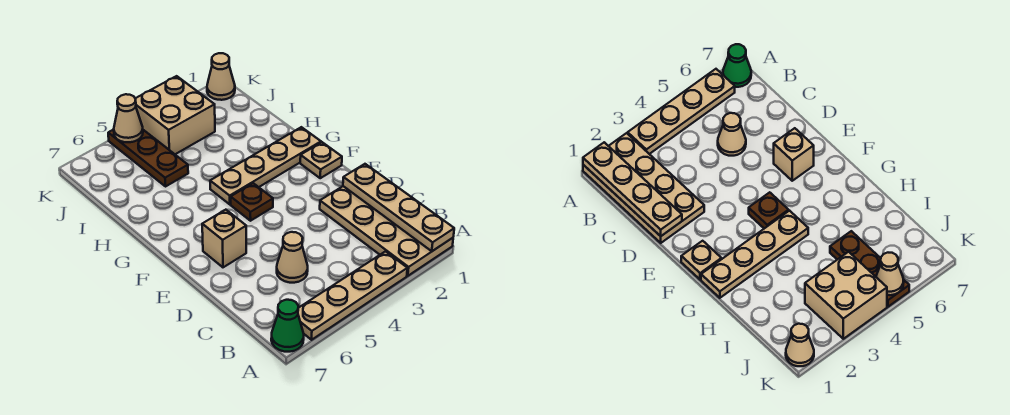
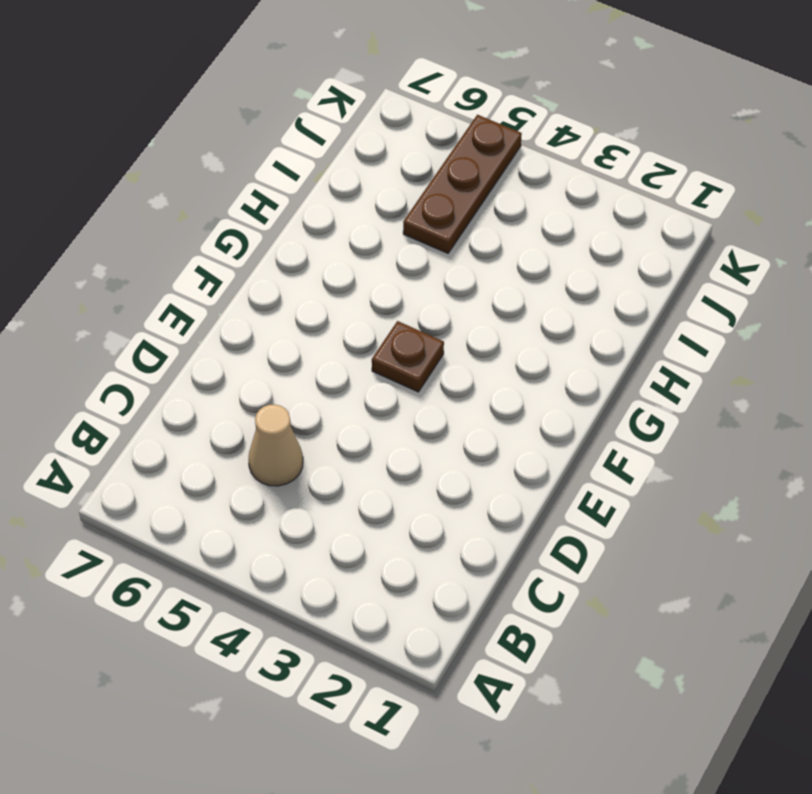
none -> tan plate A1:D2 level 1
none -> tan plate A3:A6 level 1
none -> green cone A7 level 1

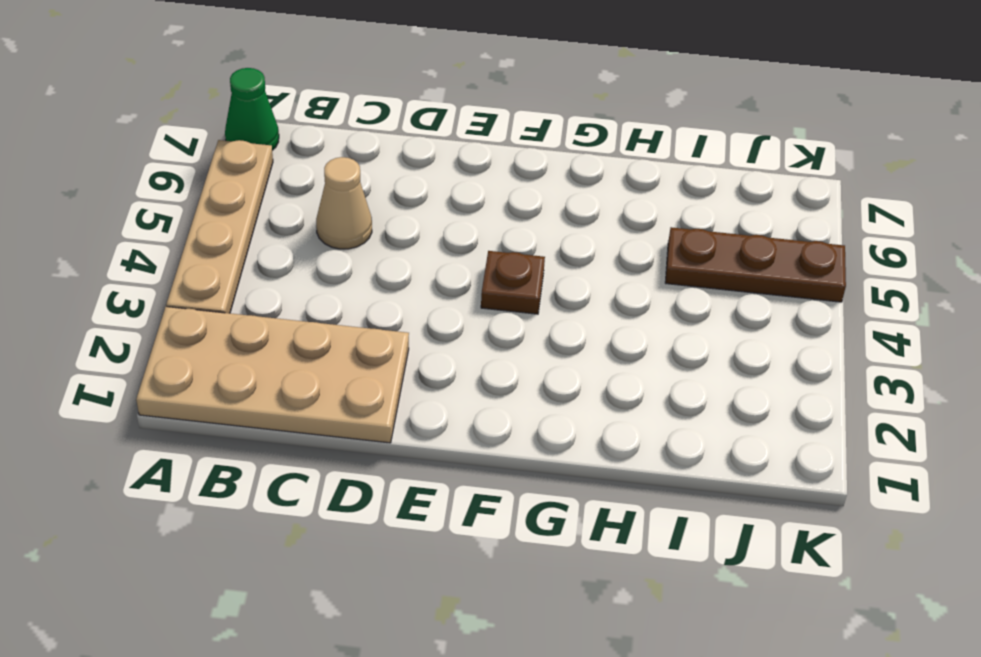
none -> tan brick E6 level 1
none -> tan plate F1 level 1
none -> tan plate G1:G4 level 1

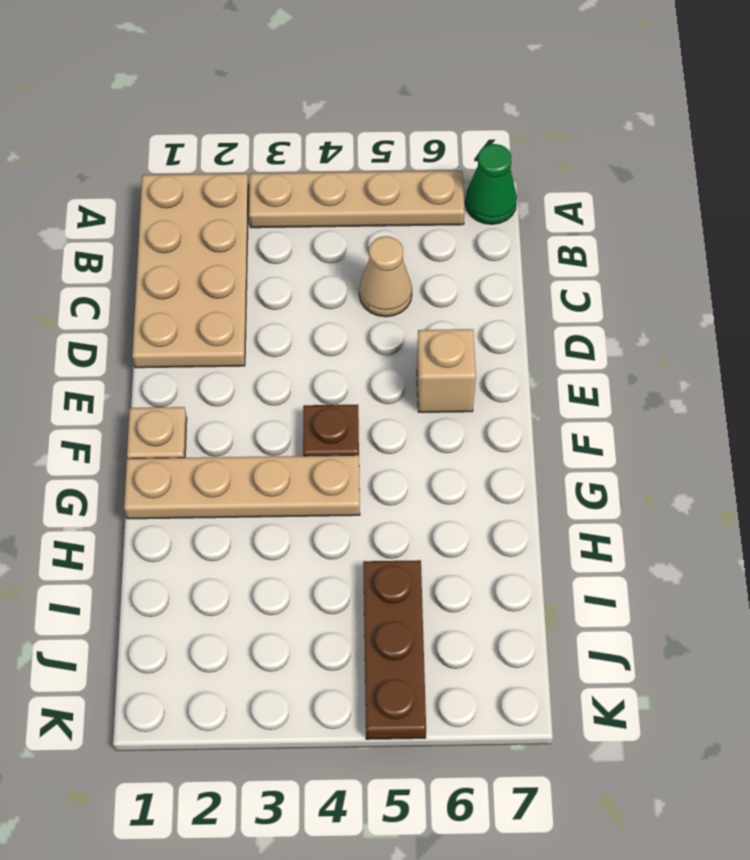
none -> tan brick J3:K4 level 1
none -> tan cone K1 level 1
none -> tan plate A1:D1 level 2

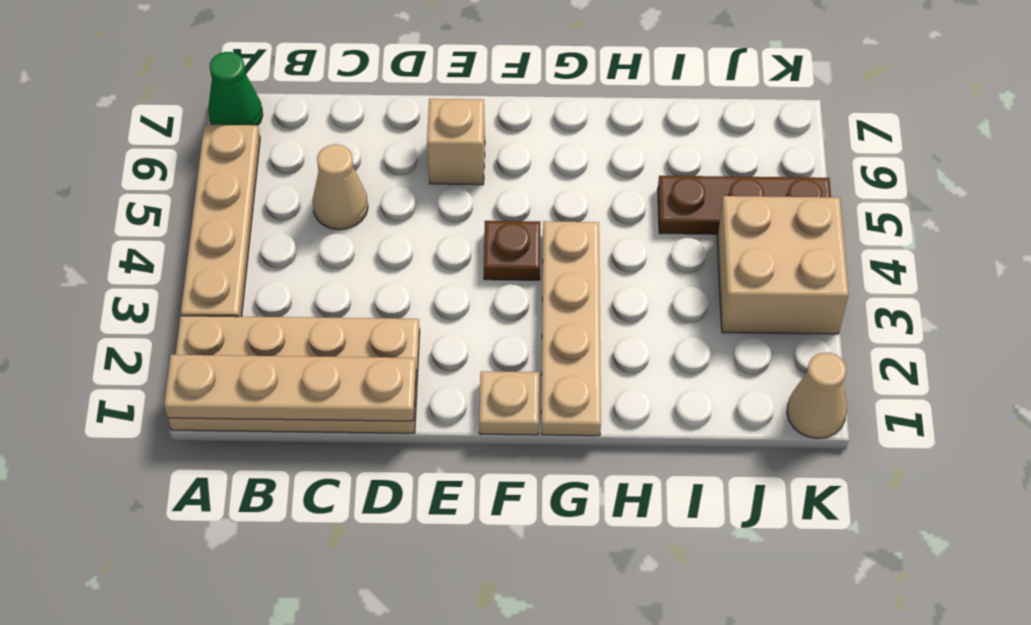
none -> tan cone K5 level 2

